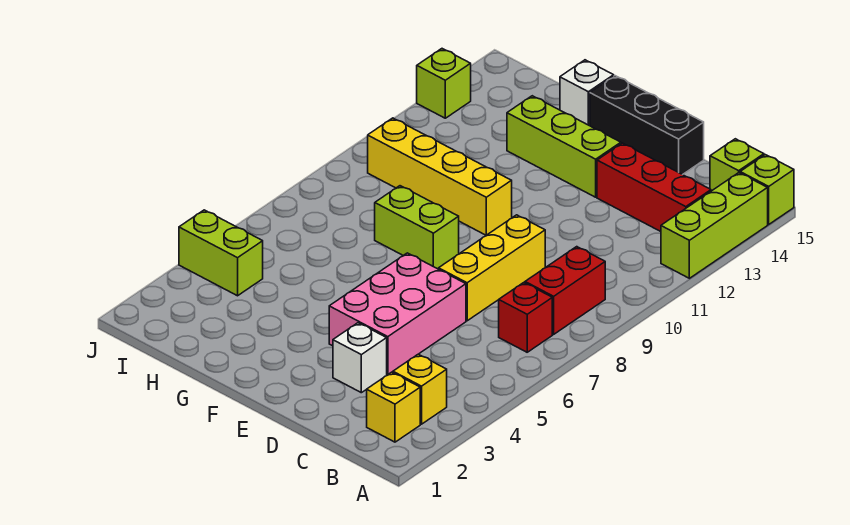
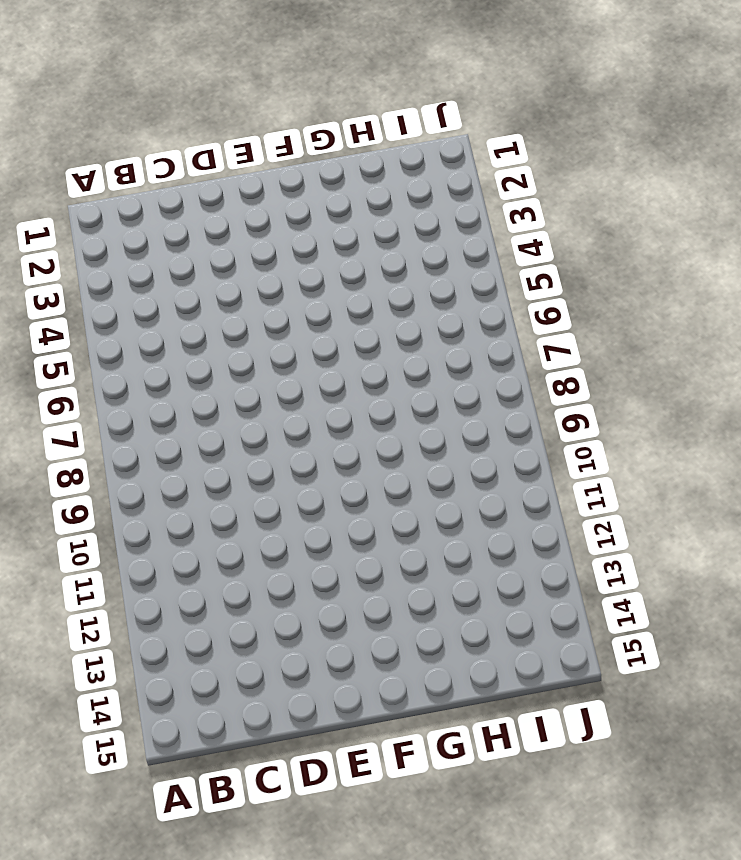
none -> lime brick A12:A14 level 1
none -> lime brick A15 level 1
none -> yellow brick B2 level 1

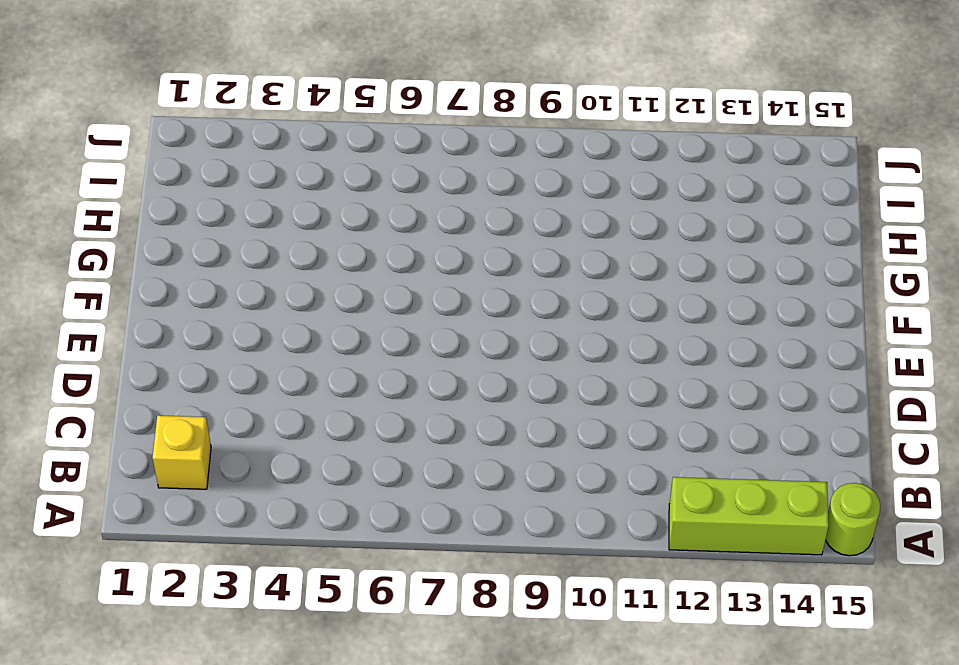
lime round brick A15 level 1 -> lime brick A15 level 1
none -> yellow brick B3 level 1
none -> red brick B7 level 1
none -> red brick B8:B9 level 1

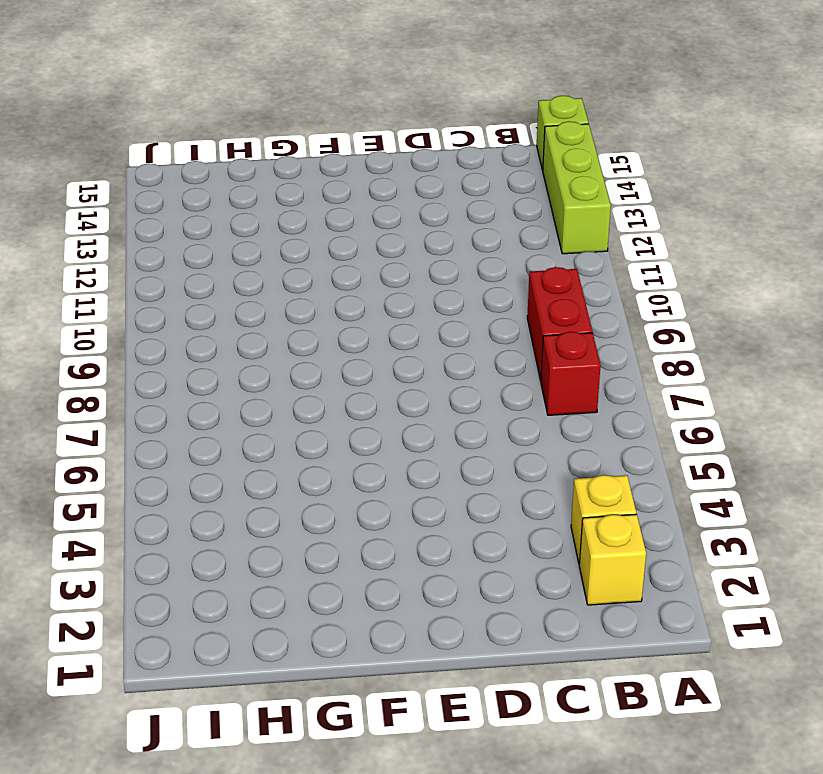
none -> red brick B13:D13 level 1
none -> lime brick B15 level 1
none -> white brick D3 level 1

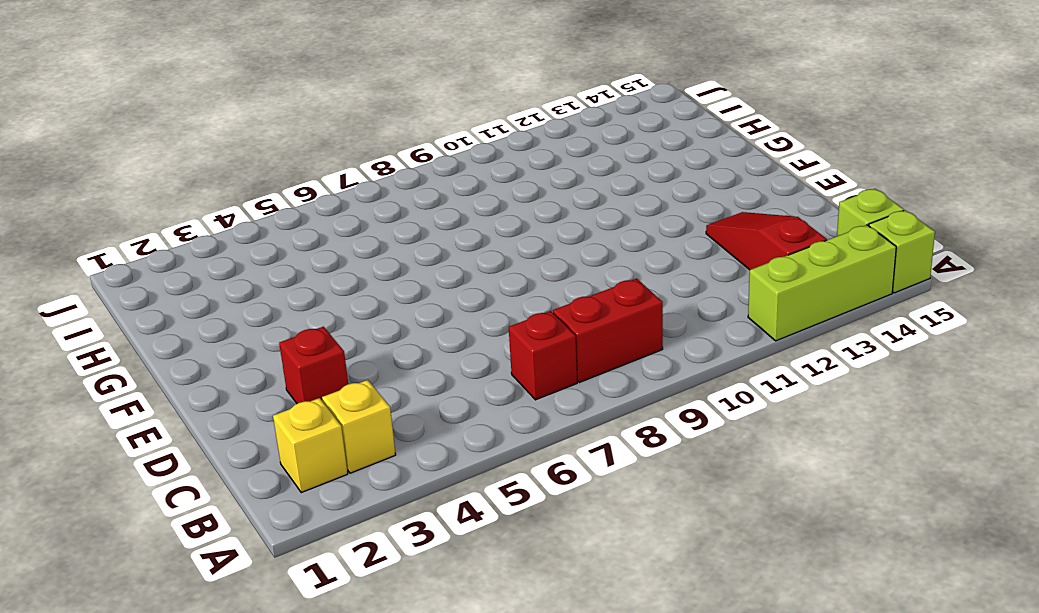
red slope B13:D13 level 1 top B -> red brick B13:D13 level 1
red brick D3 level 1 -> white brick D3 level 1
none -> pink brick D4:E6 level 1
none -> yellow brick D7:D9 level 1
none -> black brick D15:F15 level 1

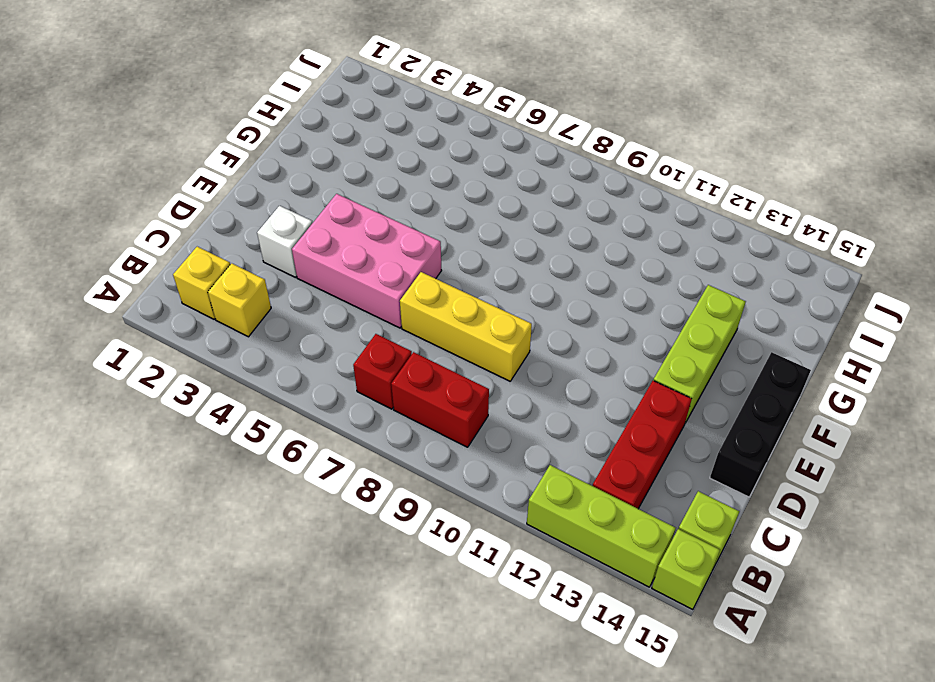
none -> lime brick F8:G8 level 1
none -> yellow brick F10:I10 level 1
none -> white brick G15 level 1

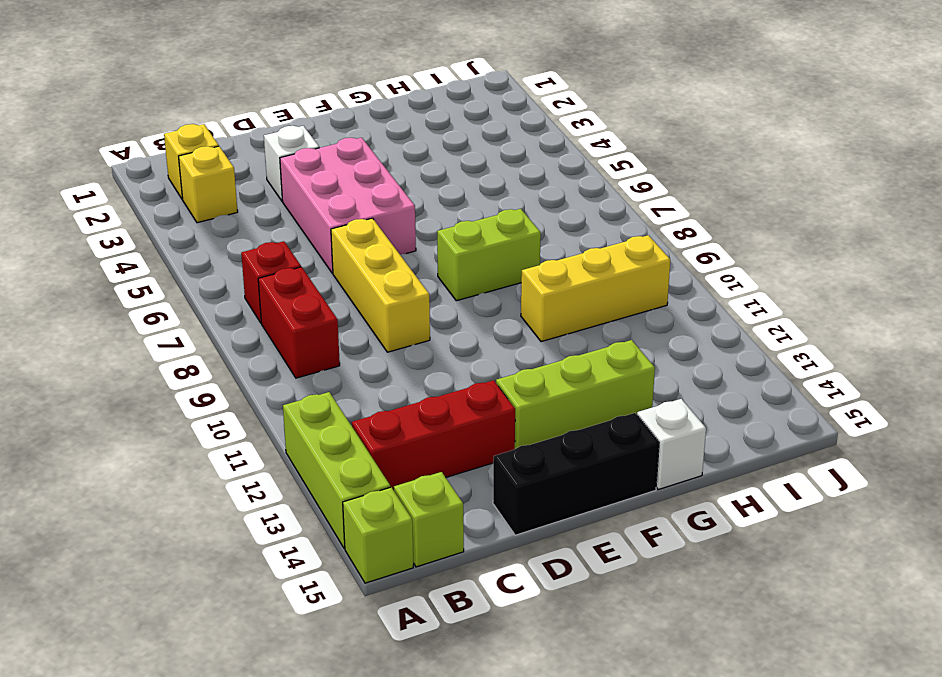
yellow brick G10:I10 level 1 -> yellow brick F10:I10 level 1
none -> lime brick I4:J4 level 1
none -> lime brick J13 level 1

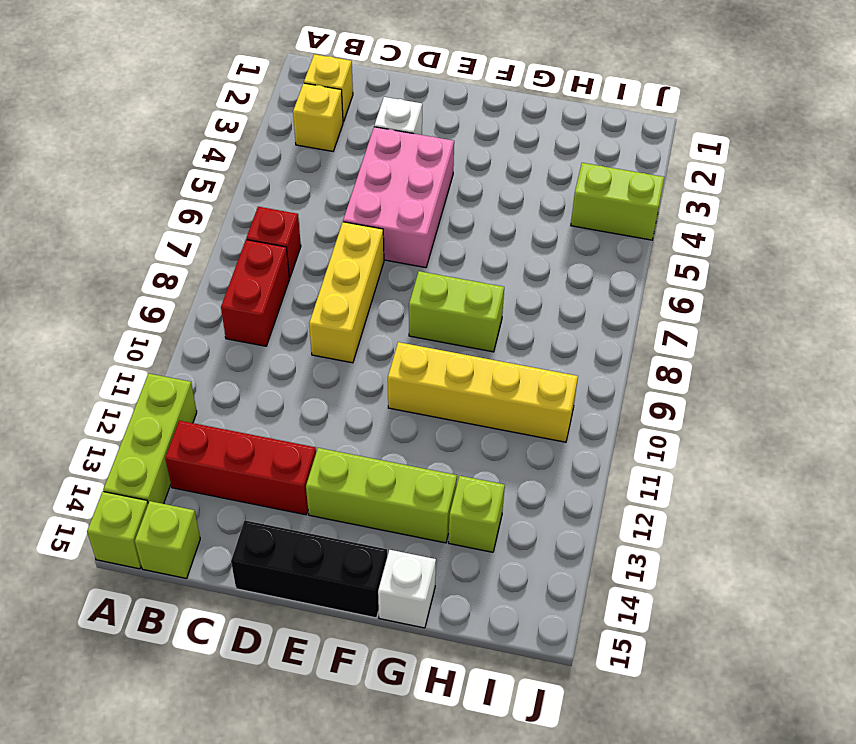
lime brick H13 level 1 -> lime brick J13 level 1

